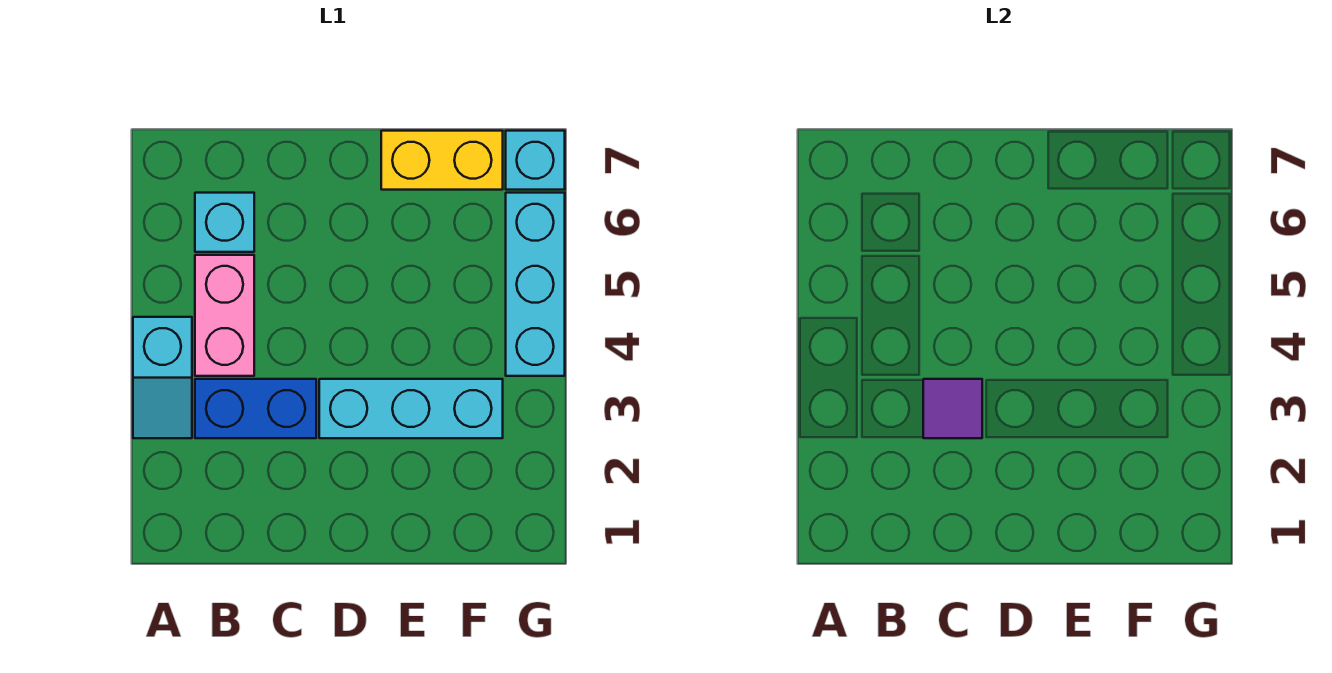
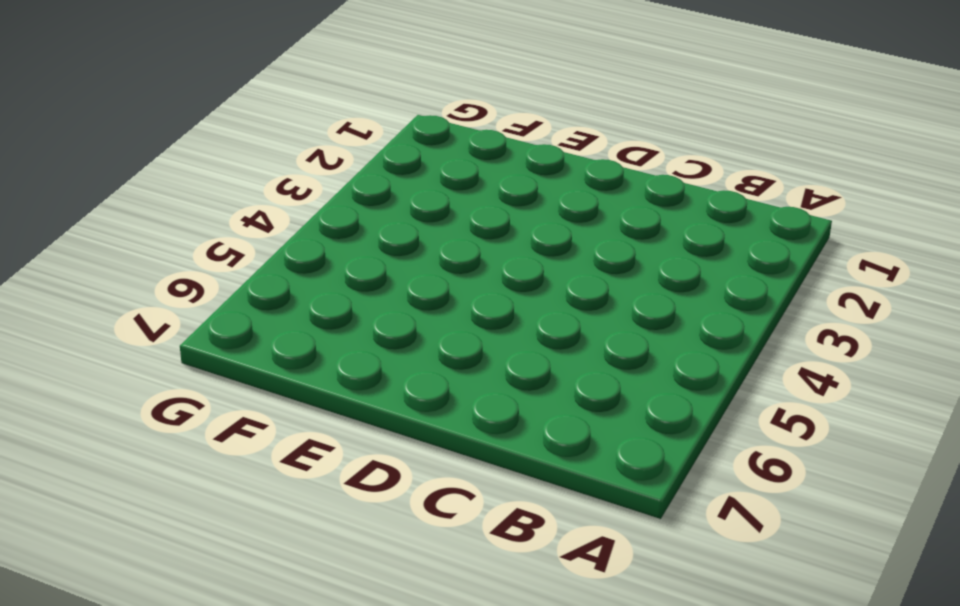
none -> cyan slope A3:A4 level 1 top 4
none -> blue brick B3:C3 level 1

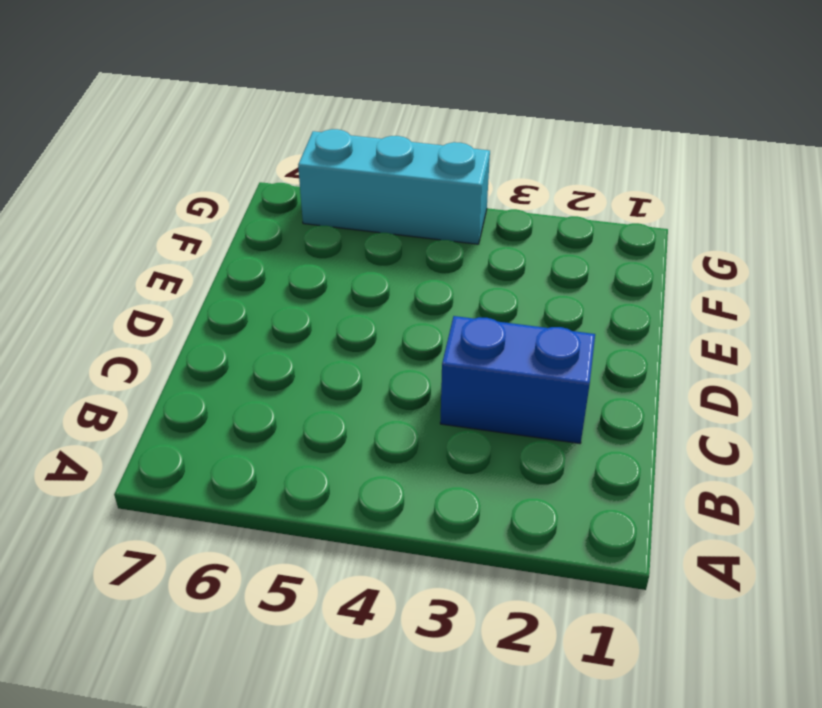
blue brick C2:C3 level 1 -> blue brick B3:C3 level 1
none -> cyan slope A3:A4 level 1 top 4
none -> pink brick B4:B5 level 1

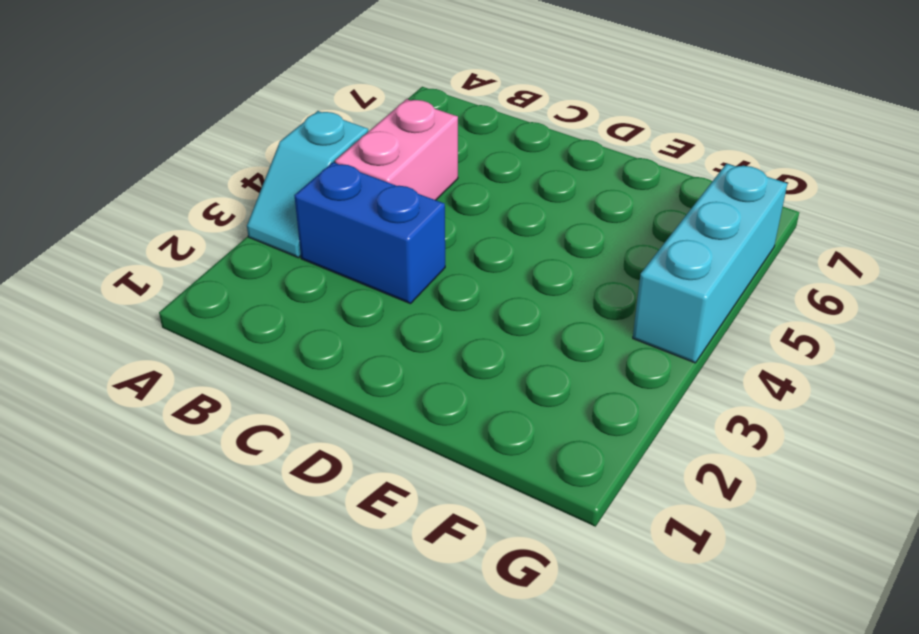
none -> cyan brick B6 level 1
none -> cyan brick D3:F3 level 1

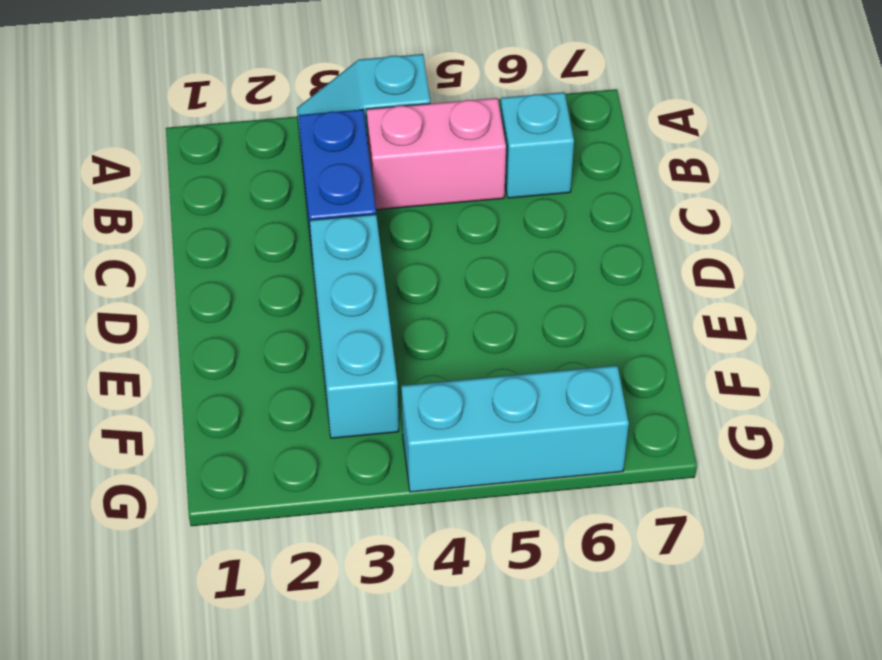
none -> yellow brick E7:F7 level 1
none -> cyan brick G7 level 1

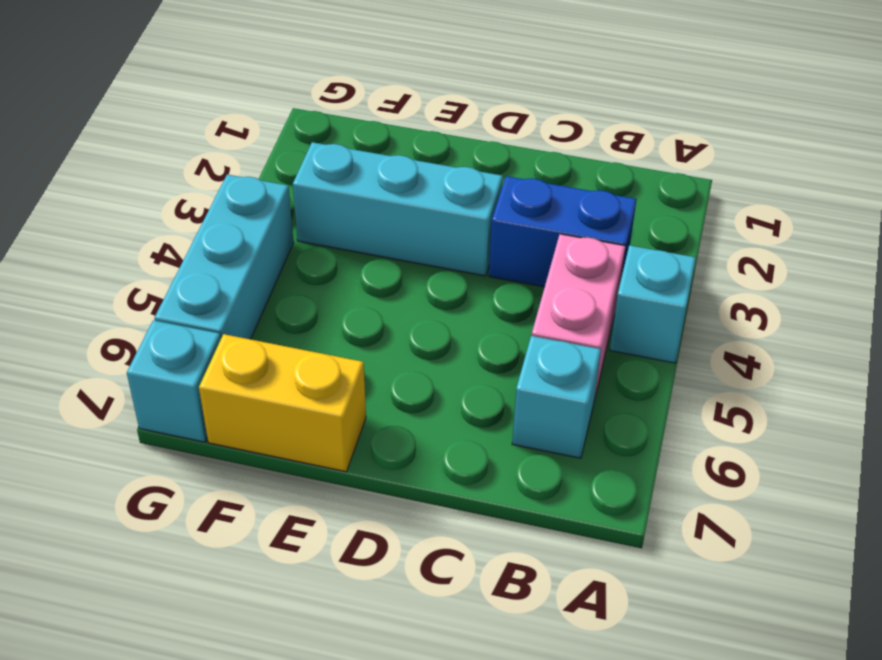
none -> purple tile C3 level 2

